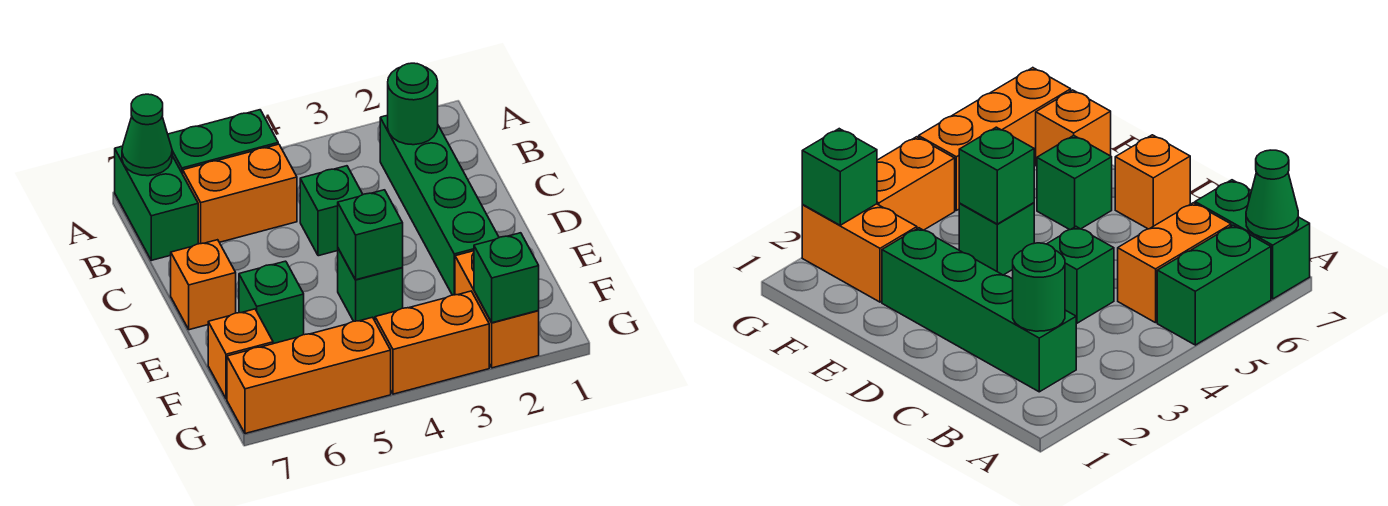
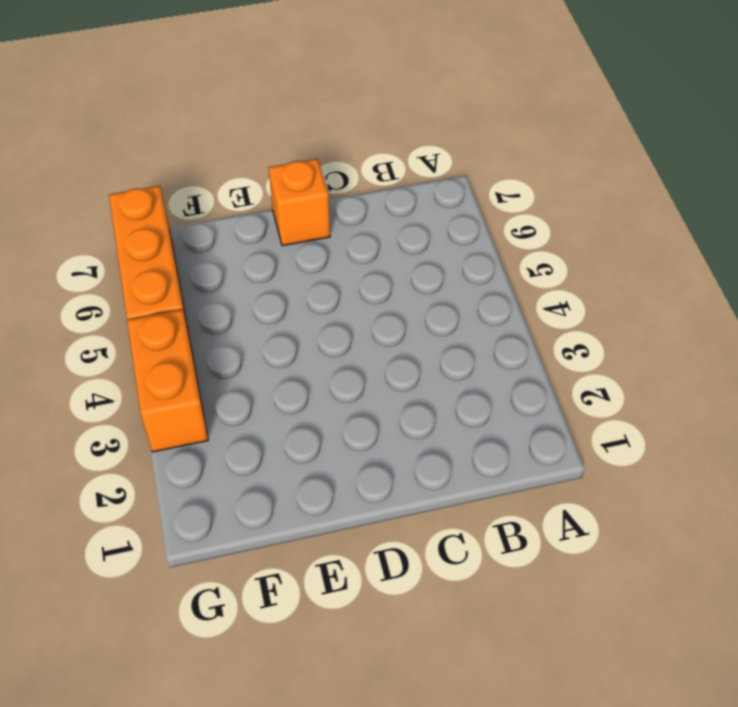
none -> green brick A5:A6 level 1
none -> green brick A7:B7 level 1
none -> green brick B2:E2 level 1

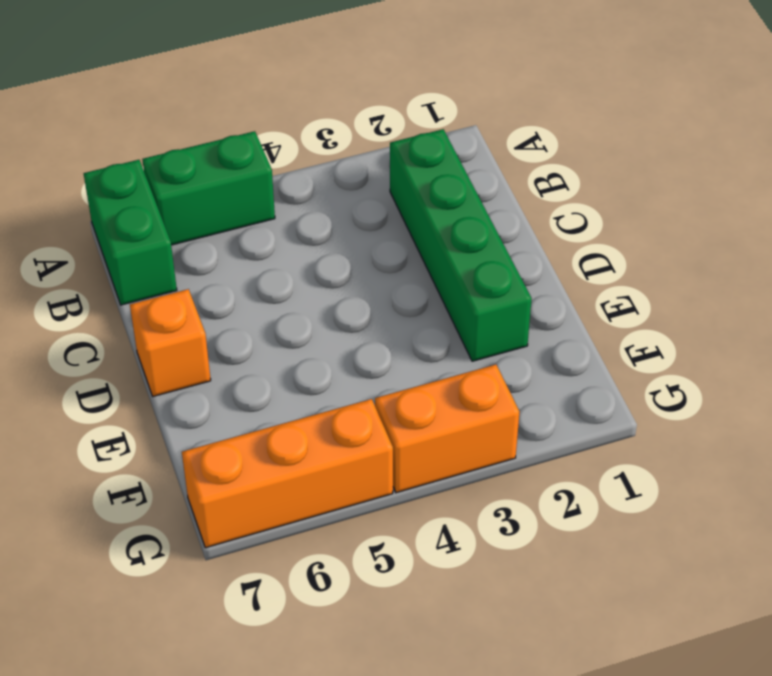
none -> orange brick B5:B6 level 1
none -> green brick C4 level 1
none -> green brick E4 level 1

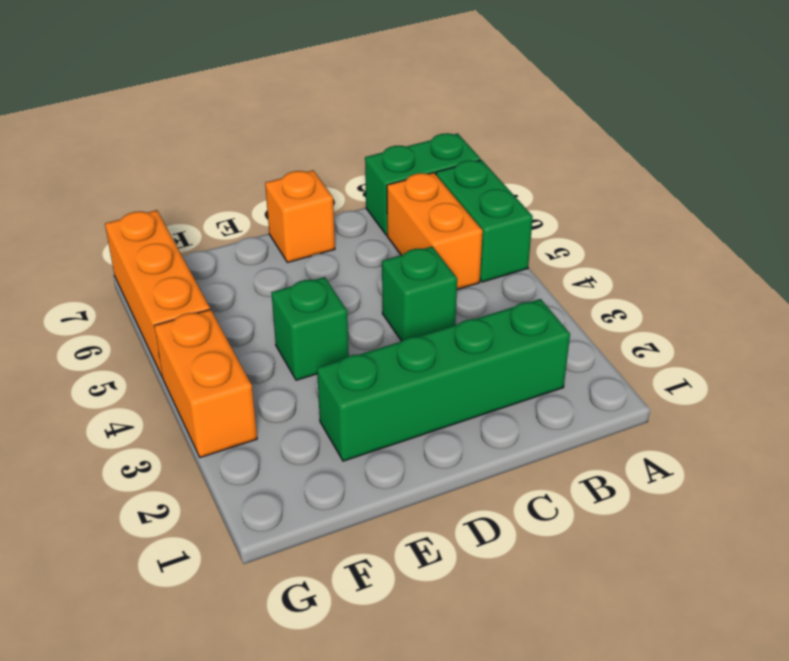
none -> green brick E6 level 1
none -> orange brick F2:G2 level 1
none -> orange brick F7 level 1

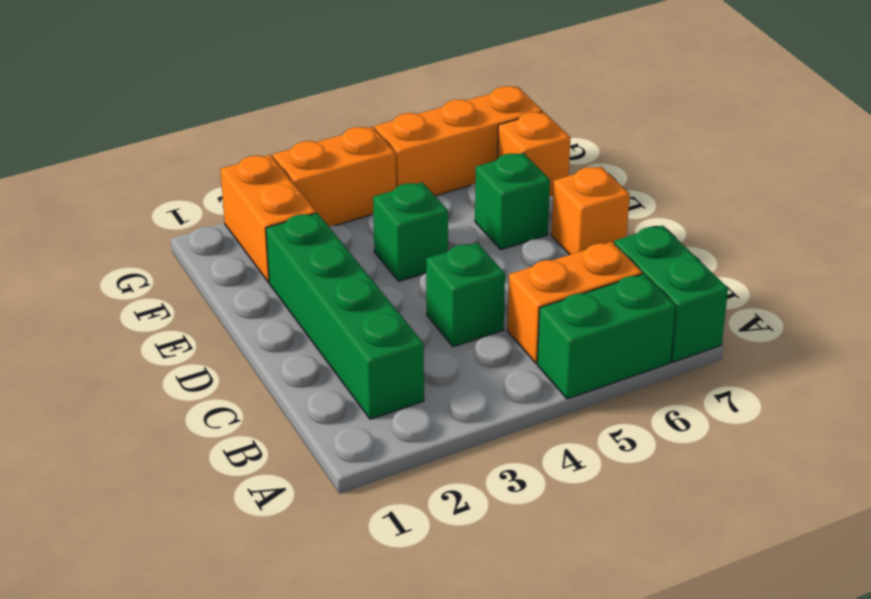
none -> green cone A7 level 2
none -> green round brick B2 level 2
none -> green brick E4 level 2

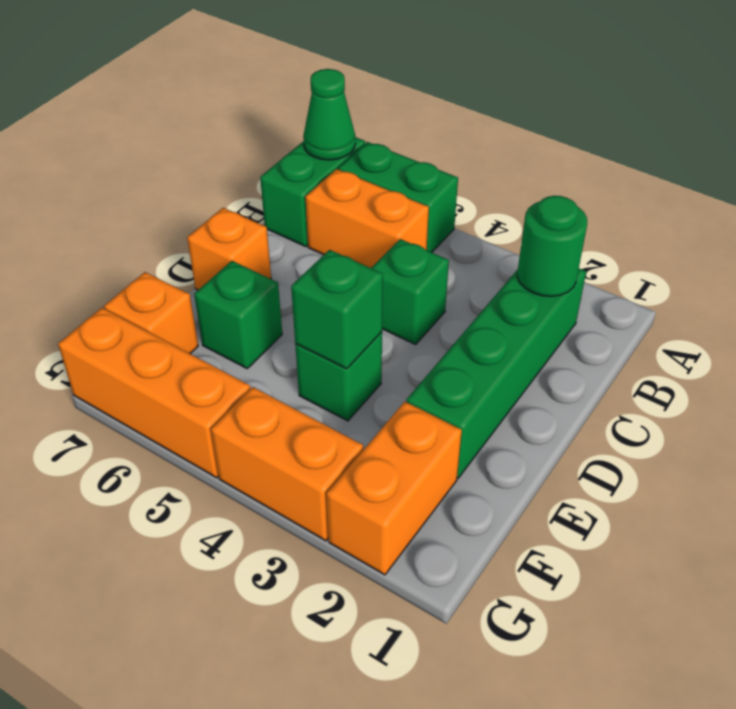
none -> green brick G2 level 2

